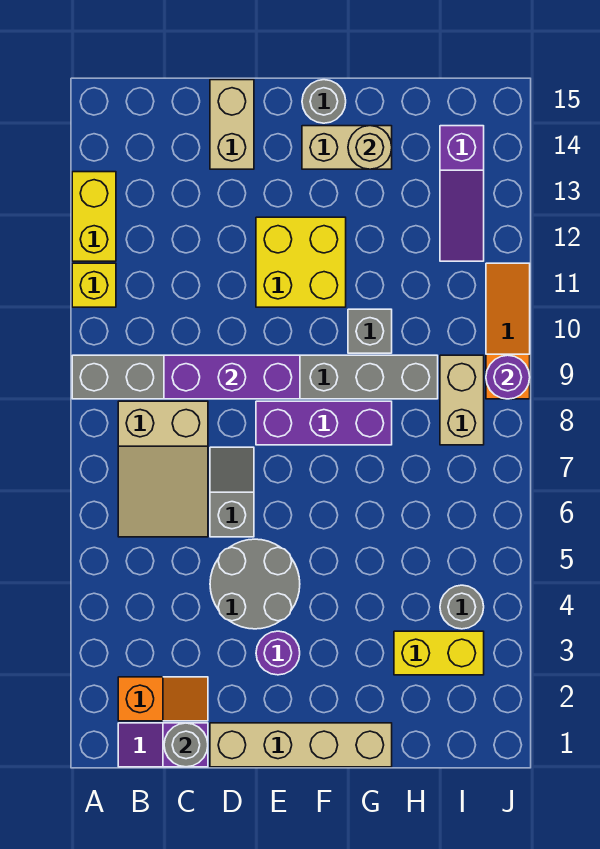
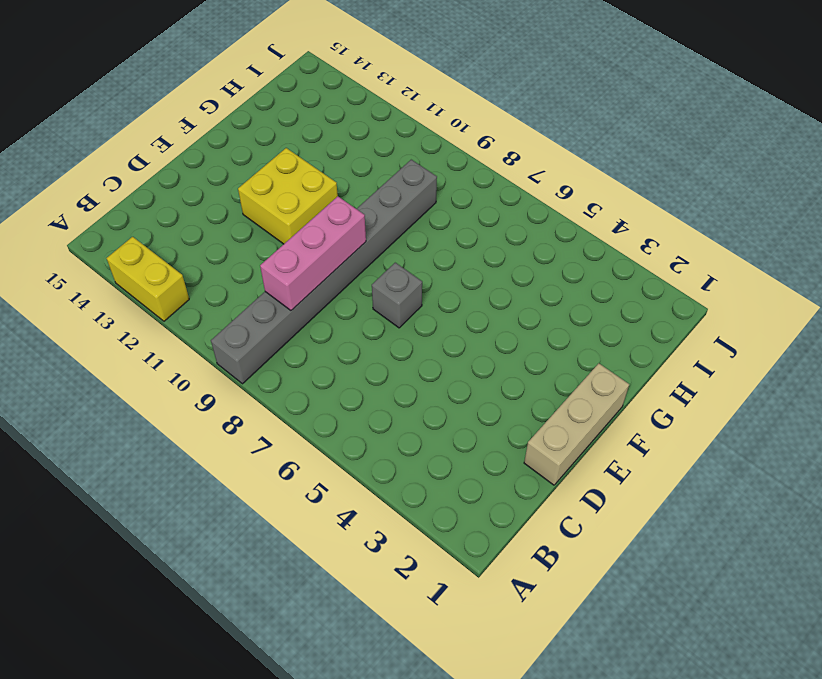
pink brick C9:E9 level 2 -> purple brick C9:E9 level 2
tan brick D1:F1 level 1 -> tan brick D1:G1 level 1
grey brick E7 level 1 -> grey brick G10 level 1
none -> yellow brick A11 level 1
none -> purple slope B1:C1 level 1 top C
none -> orange slope B2:C2 level 1 top B

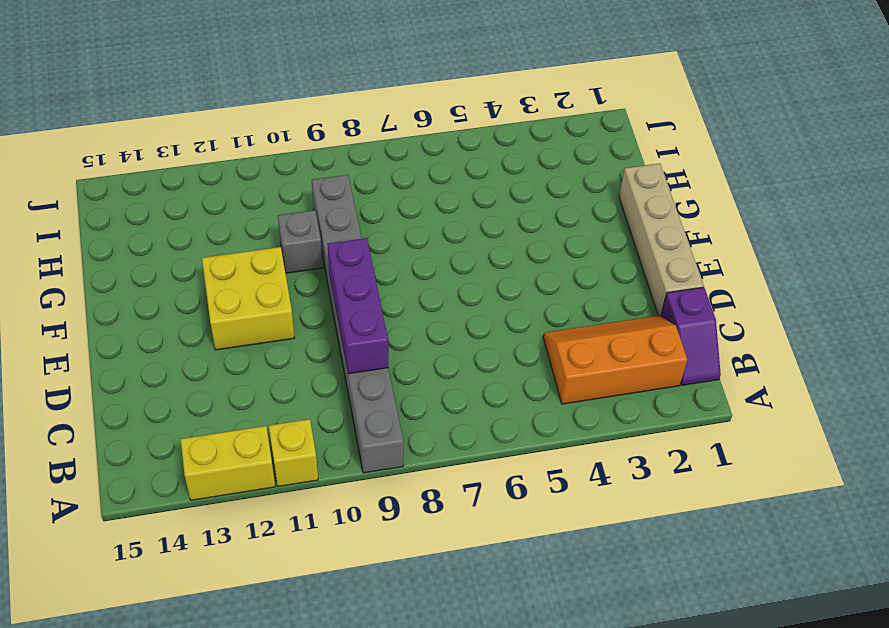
orange slope B2:C4 level 1 top B -> orange slope B2:C2 level 1 top B
none -> tan slope B6:C8 level 1 top 8
none -> grey round brick D4:E5 level 1
none -> grey slope D6:D7 level 1 top 6

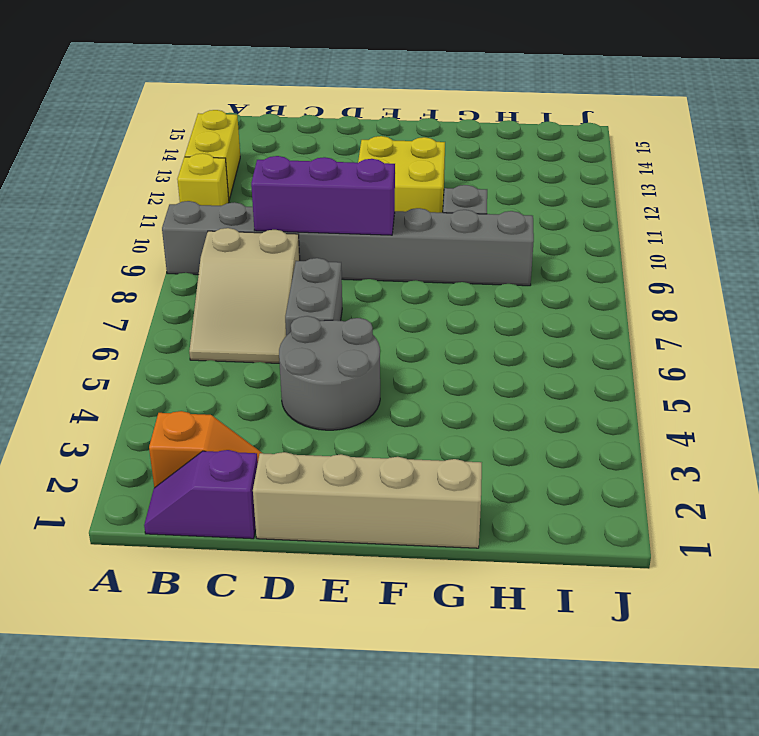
grey brick D6:D7 level 1 -> grey slope D6:D7 level 1 top 6
none -> tan brick D14:D15 level 1
none -> purple round brick E3 level 1
none -> purple brick E8:G8 level 1

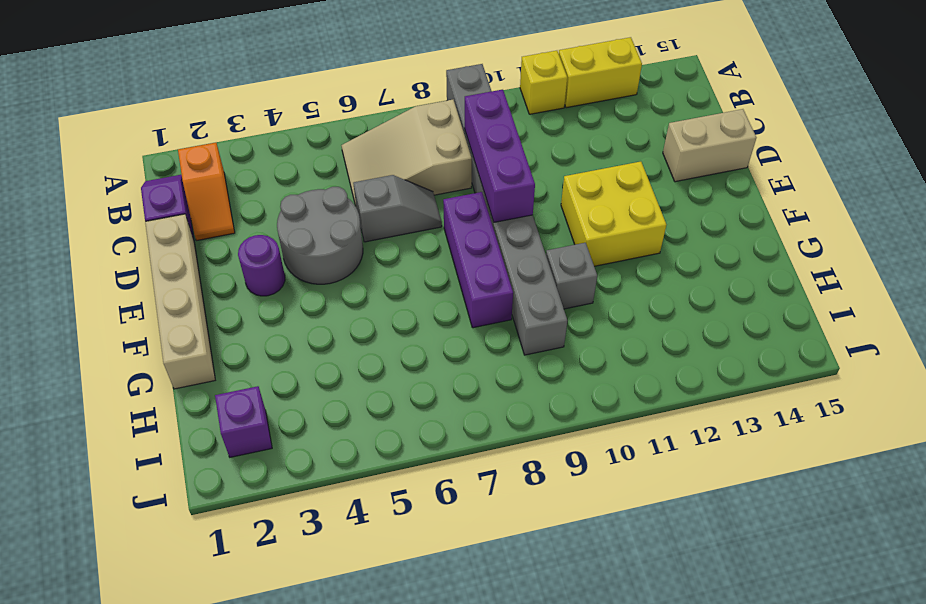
purple brick I2 level 1 -> none
none -> tan brick F14:G14 level 1
none -> grey round brick F15 level 1
none -> yellow brick H3:I3 level 1

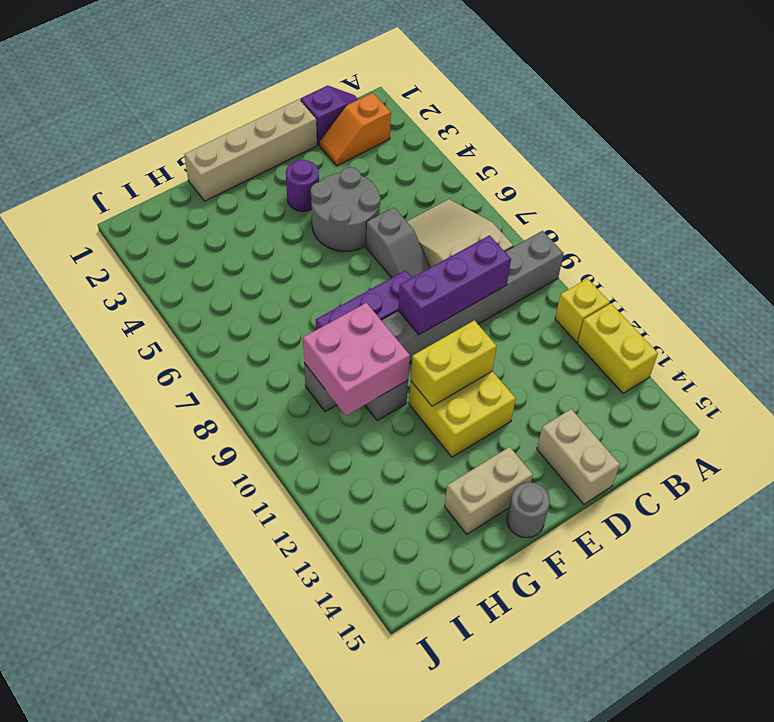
yellow brick E11:F11 level 2 -> yellow brick H3:I3 level 1
pink brick G9:H10 level 2 -> none
none -> grey round brick I4 level 1
none -> tan brick I8:I9 level 1
none -> purple slope I12:I14 level 1 top 14

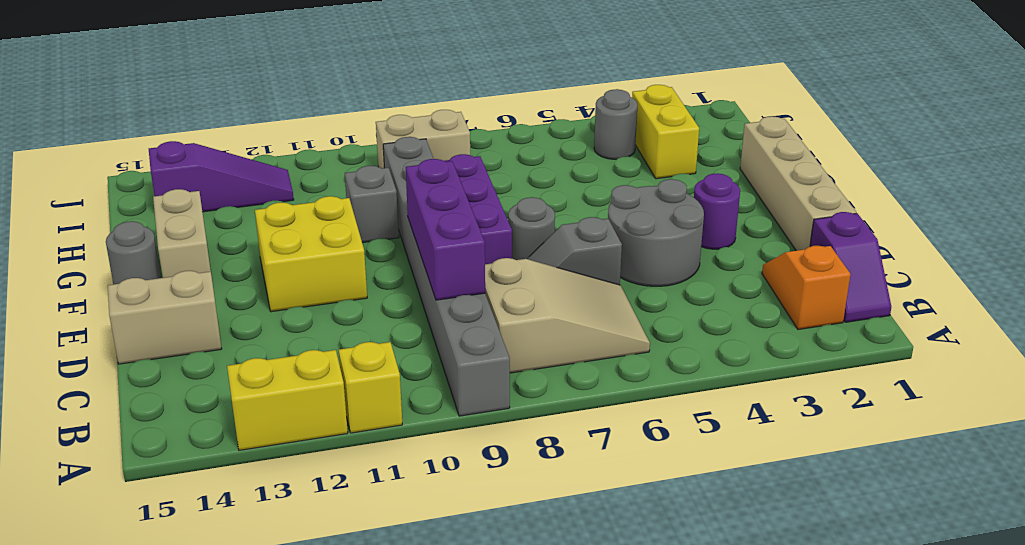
grey round brick E7 level 1 -> grey round brick C1 level 2
none -> orange slope J9:J11 level 1 top 9
none -> tan round brick G14 level 2
none -> purple round brick J9 level 2

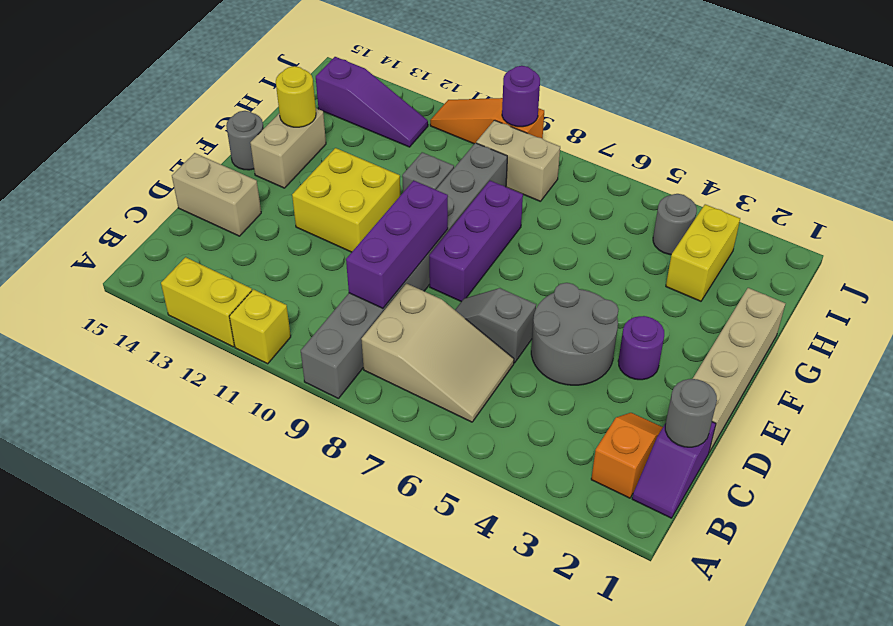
yellow round brick G14 level 2 -> tan round brick G14 level 2

